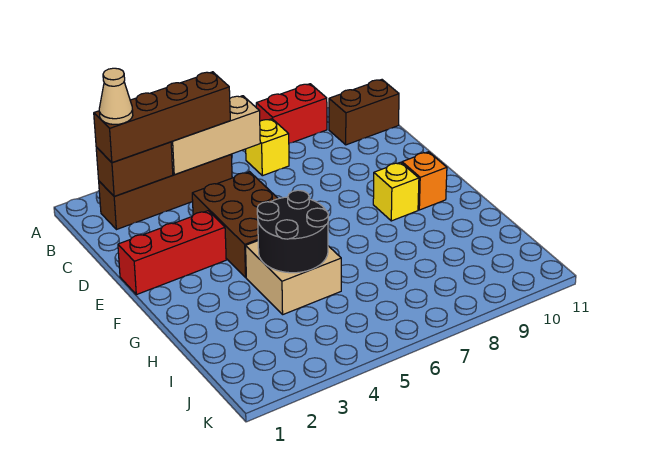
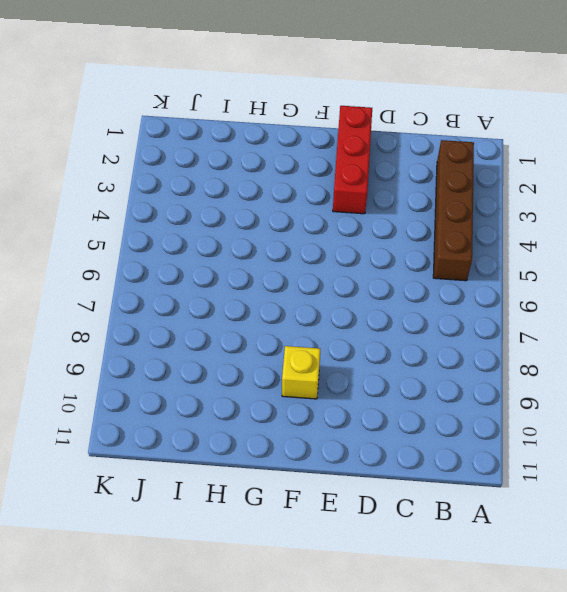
none -> red brick A8:A9 level 1
none -> yellow brick B7 level 1
none -> brown brick B10:B11 level 1

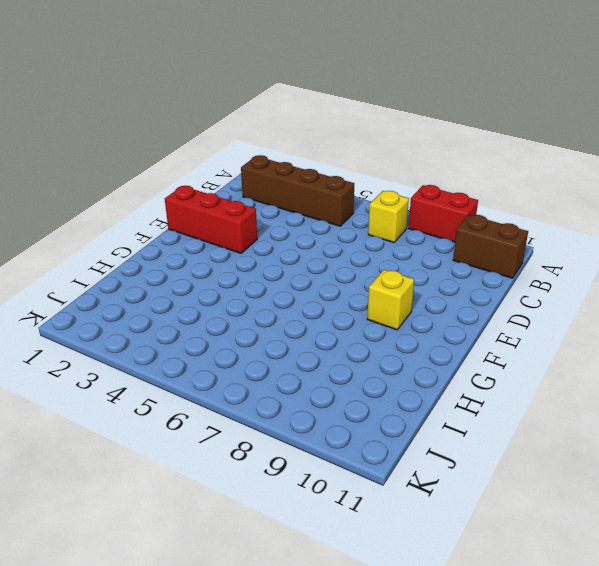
none -> brown brick D4:F5 level 1
none -> orange brick F10 level 1
none -> tan brick G4:H5 level 1

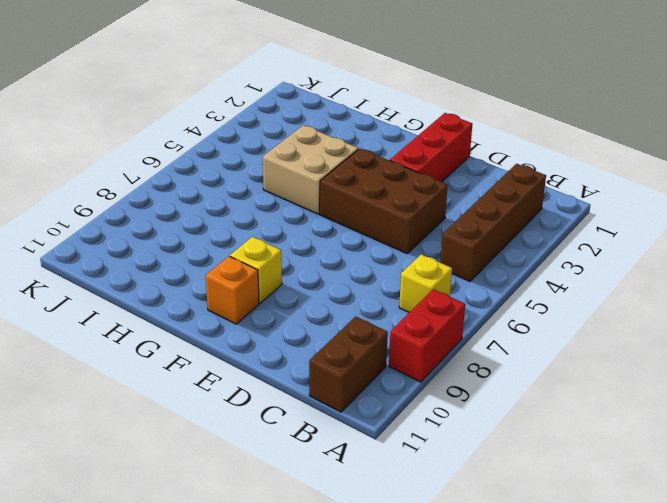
none -> brown brick B2:B3 level 2
none -> tan brick B4:B6 level 2
none -> black round brick G4:H5 level 2

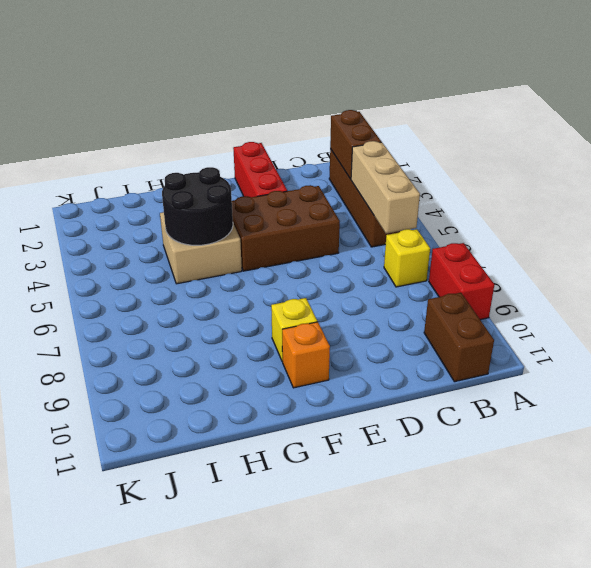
none -> brown brick B2:B5 level 3
none -> tan cone B2 level 4

